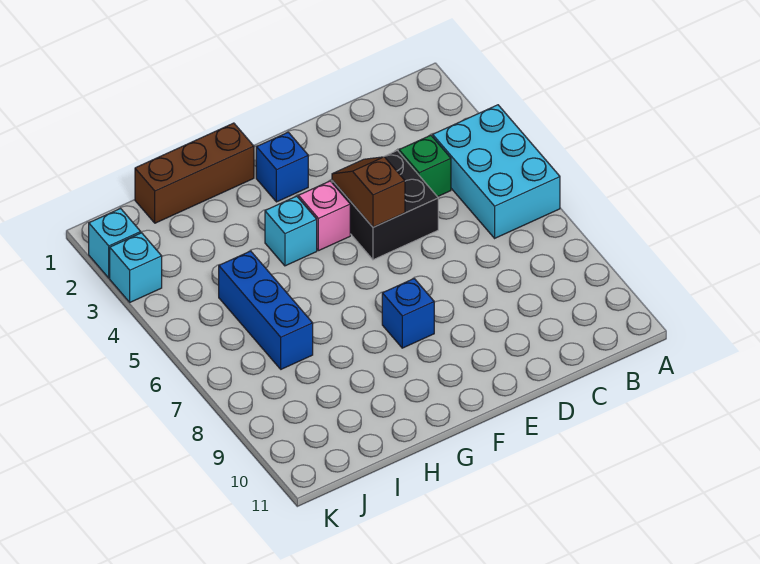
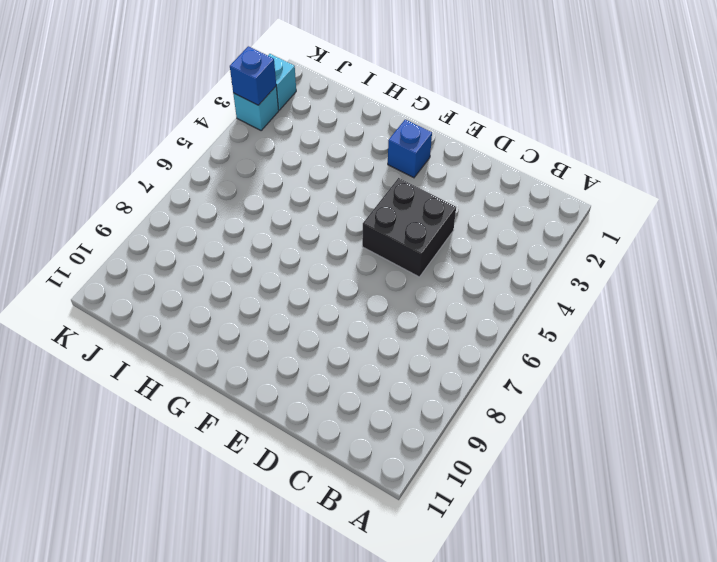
blue brick K3 level 2 -> blue brick F8 level 1
none -> cyan brick A4:B6 level 1
none -> green brick C4 level 1
none -> pink brick F4 level 1

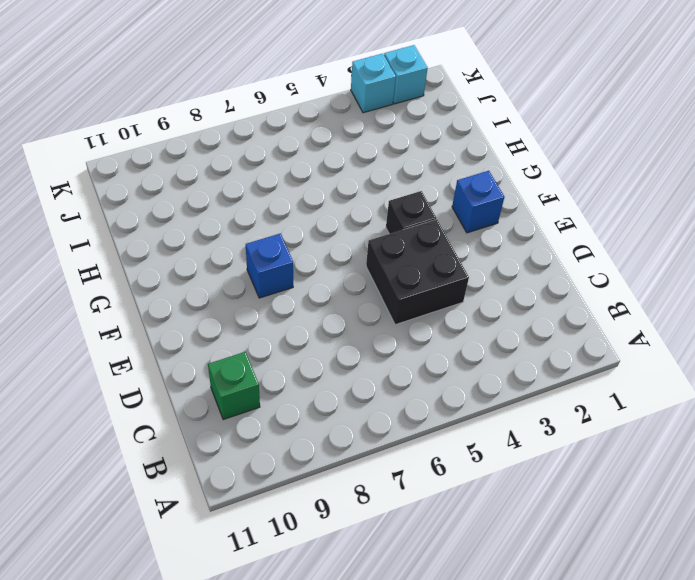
green brick C10 level 1 -> green brick C4 level 1
black brick F4 level 1 -> pink brick F4 level 1
none -> cyan brick A4:B6 level 1
none -> brown brick G1:I1 level 1
none -> cyan brick G4 level 1

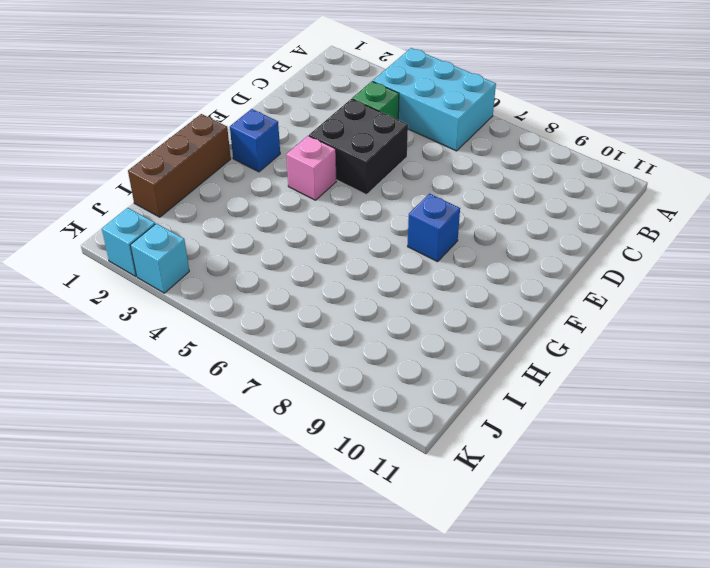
none -> cyan brick G4 level 1
none -> blue brick I5:I7 level 1
none -> brown slope E4:E5 level 2 top 5

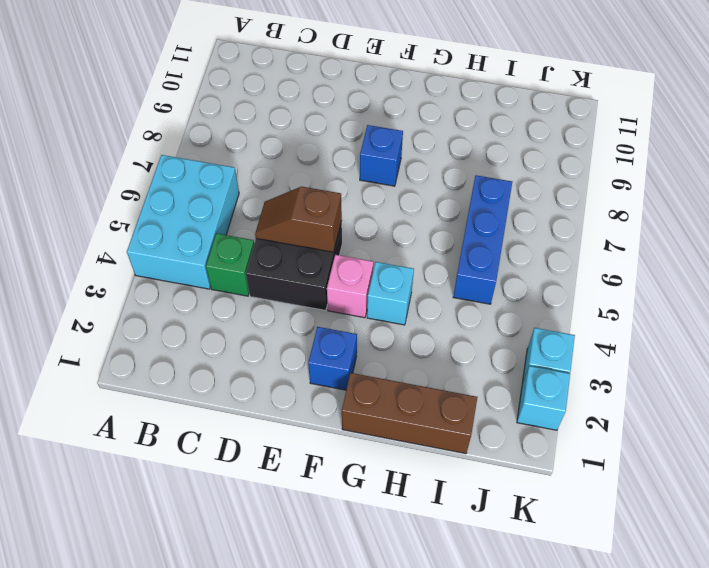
brown slope D5:E5 level 2 top E -> brown slope E4:E5 level 2 top 5

